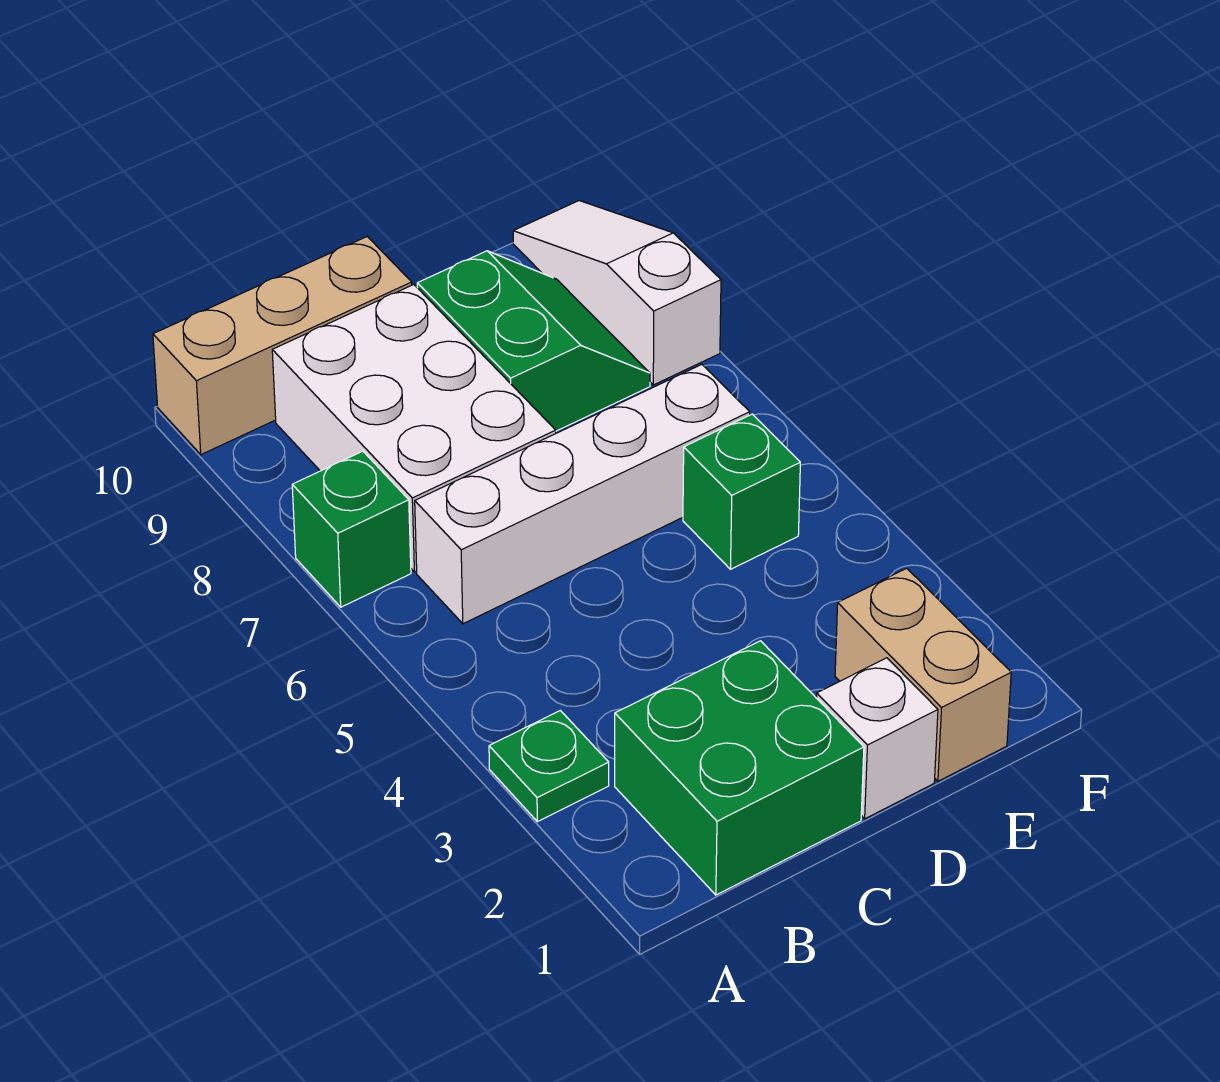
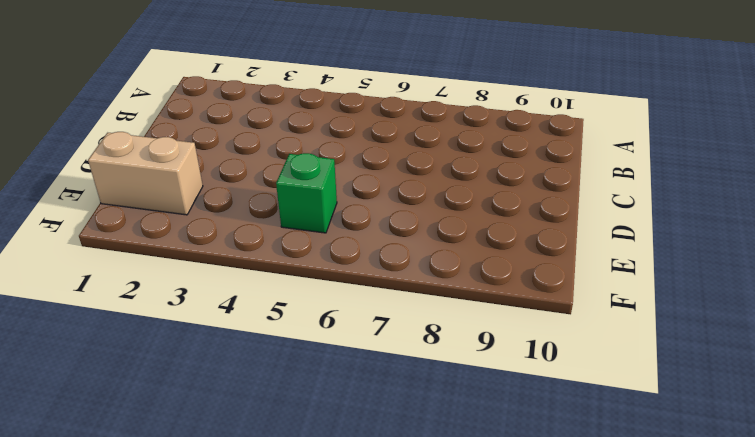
none -> green plate A3 level 1
none -> green brick A7 level 1

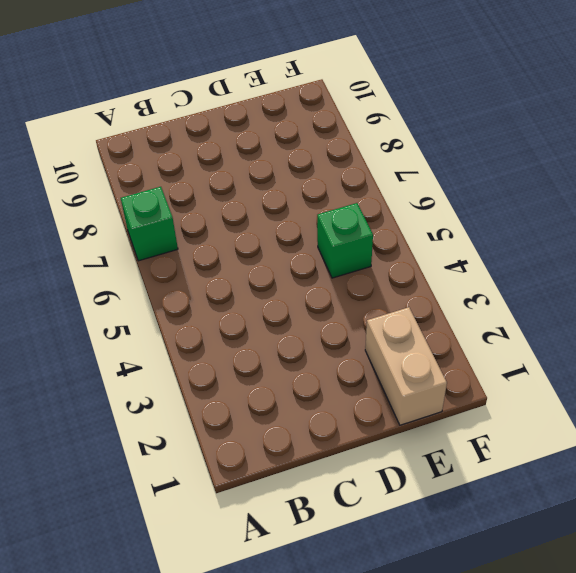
none -> green plate A3 level 1
none -> tan brick A10:C10 level 1

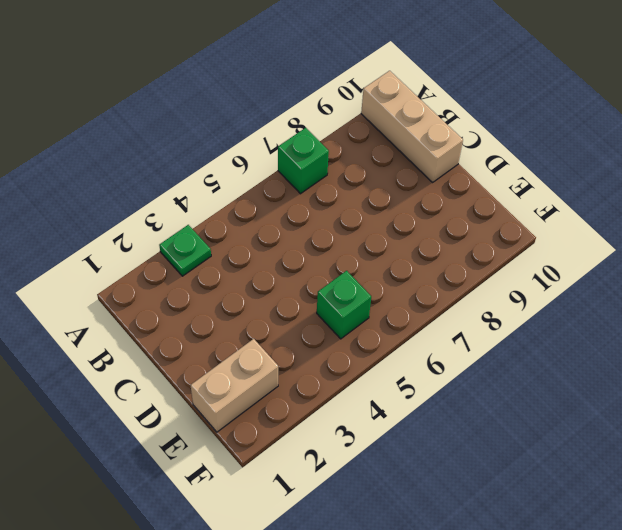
none -> green brick B1:C2 level 1
none -> white brick B6:E6 level 1

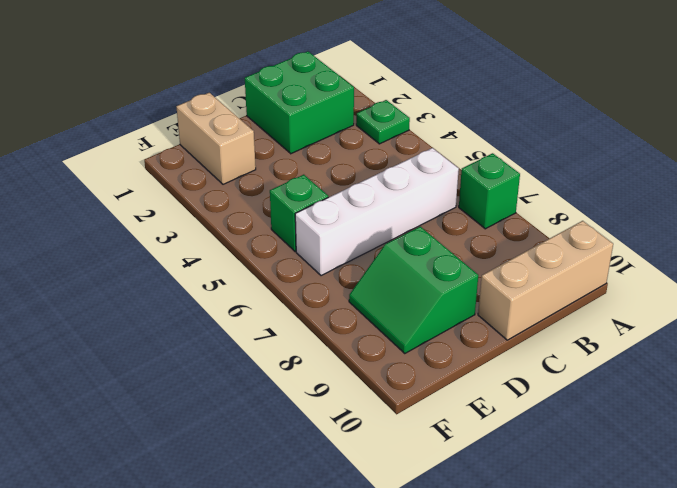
none -> white brick B7:C9 level 1
none -> white brick D1 level 1

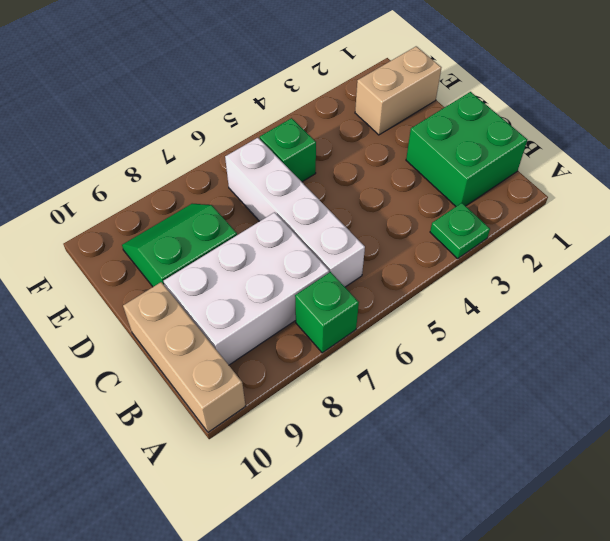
none -> white brick D1 level 1
none -> white slope F8:F10 level 1 top 8

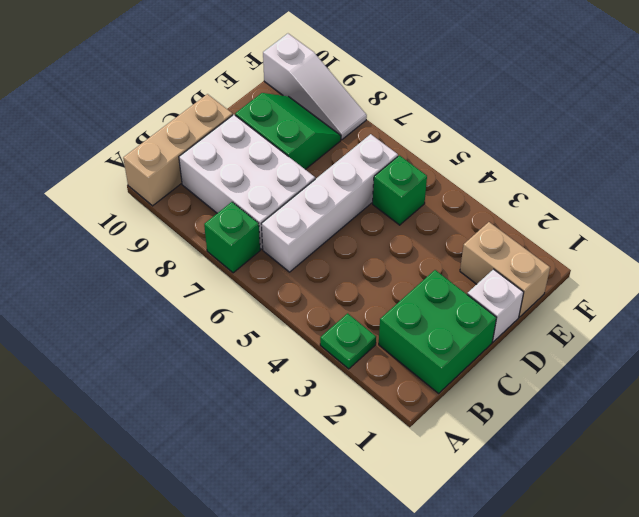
white slope F8:F10 level 1 top 10 -> white slope F8:F10 level 1 top 8

